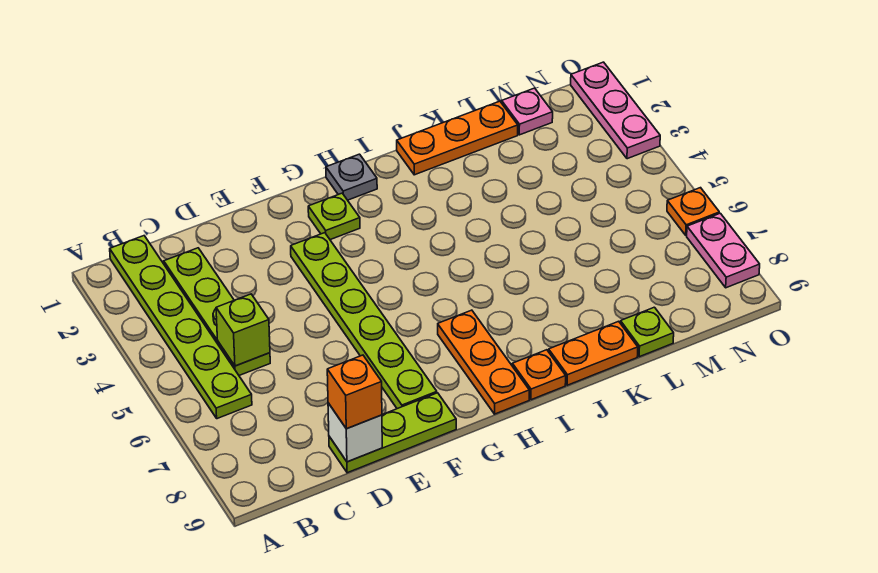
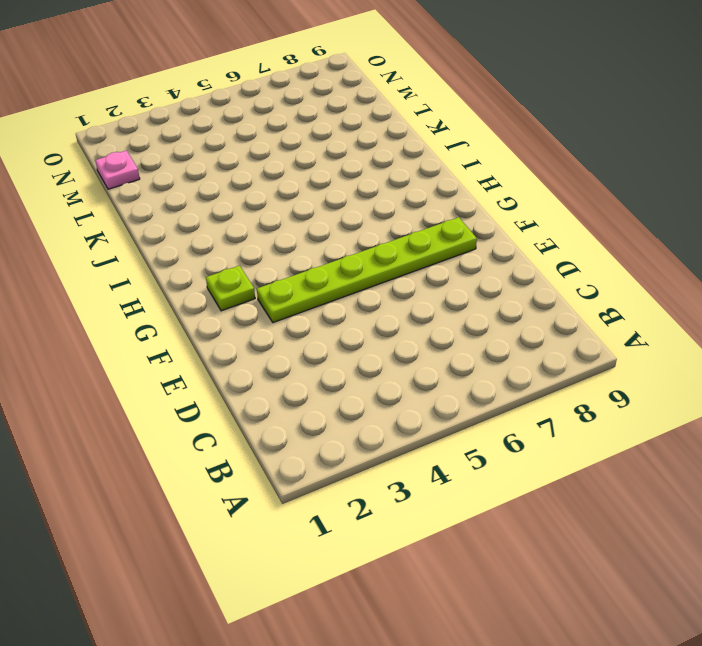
none -> lime plate B1:B6 level 1
none -> lime plate C2:C5 level 1
none -> lime plate D9:F9 level 1

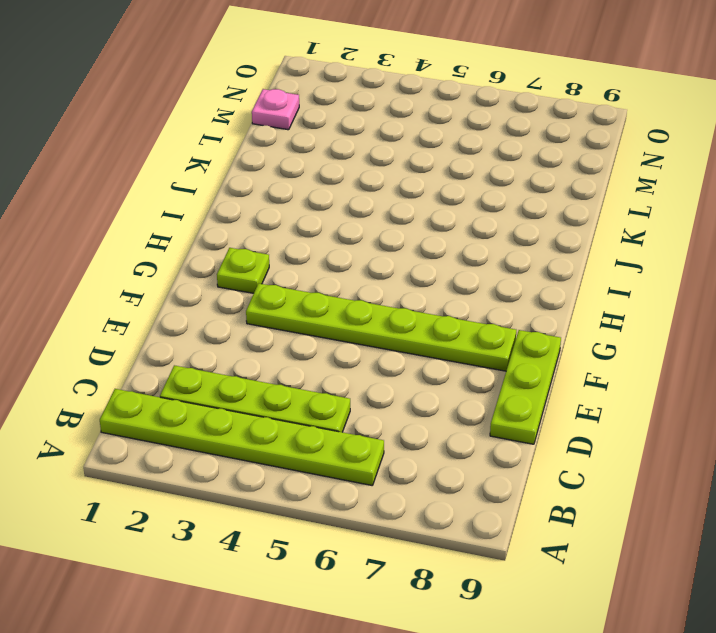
none -> grey plate H1 level 1
none -> orange plate H7:H9 level 1
none -> orange plate I9 level 1

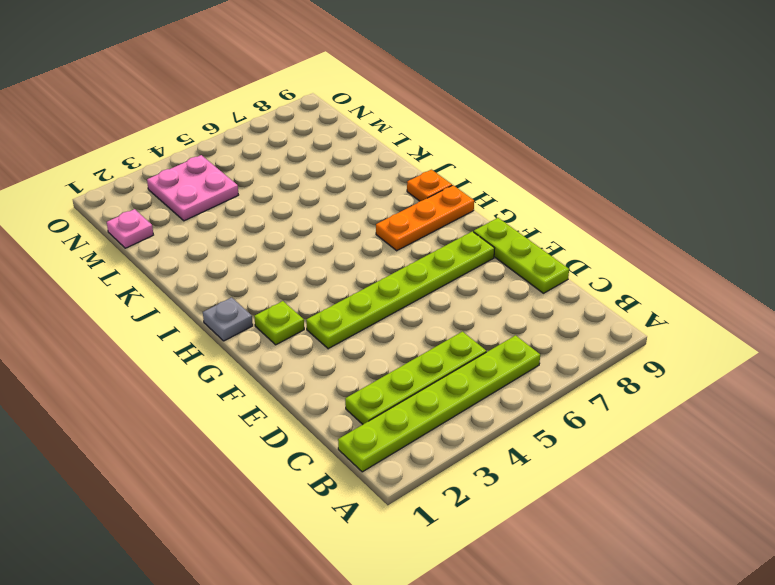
pink plate M3:N4 level 1 -> none
none -> orange plate J1:L1 level 1
none -> orange plate J9:K9 level 1
none -> lime plate L9 level 1

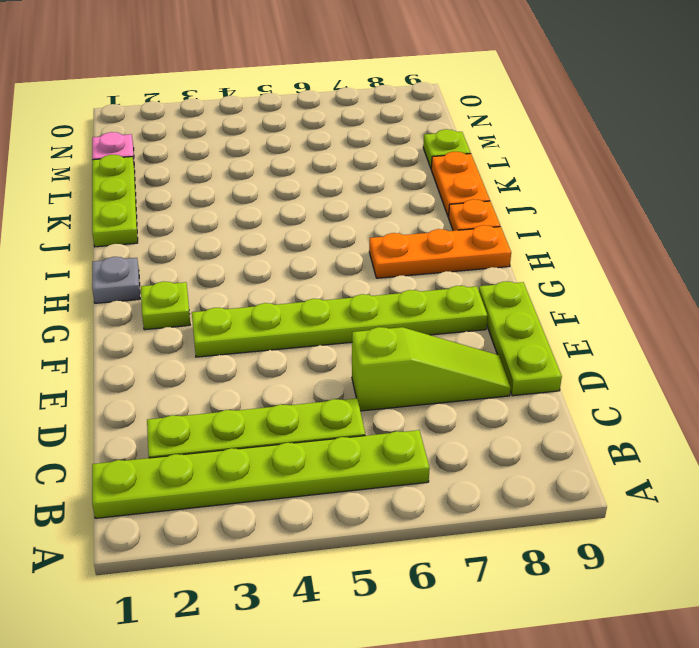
lime slope D6:D8 level 1 top 6 -> none
lime plate J1:L1 level 1 -> orange plate J1:L1 level 1
none -> pink plate O1:O3 level 1
none -> orange plate O6 level 1
none -> pink plate O7:O8 level 1

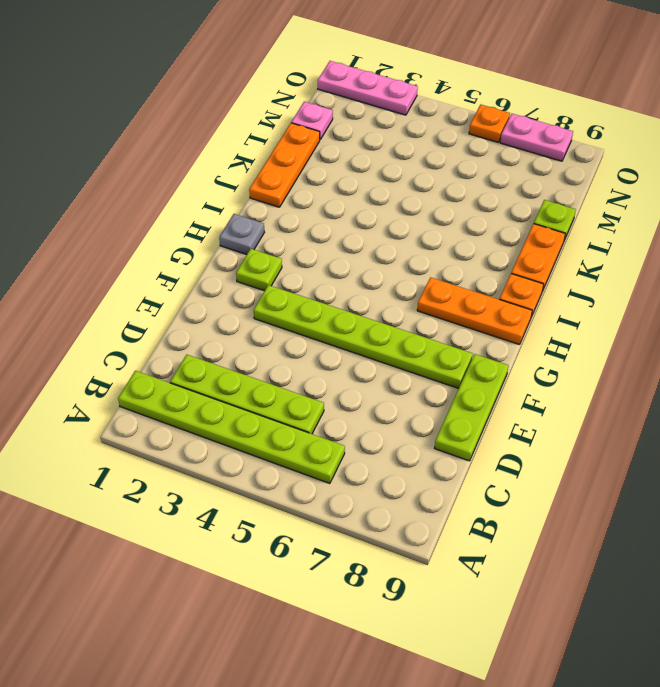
none -> lime brick C5 level 2
none -> white brick D9 level 2
none -> orange brick D9 level 3

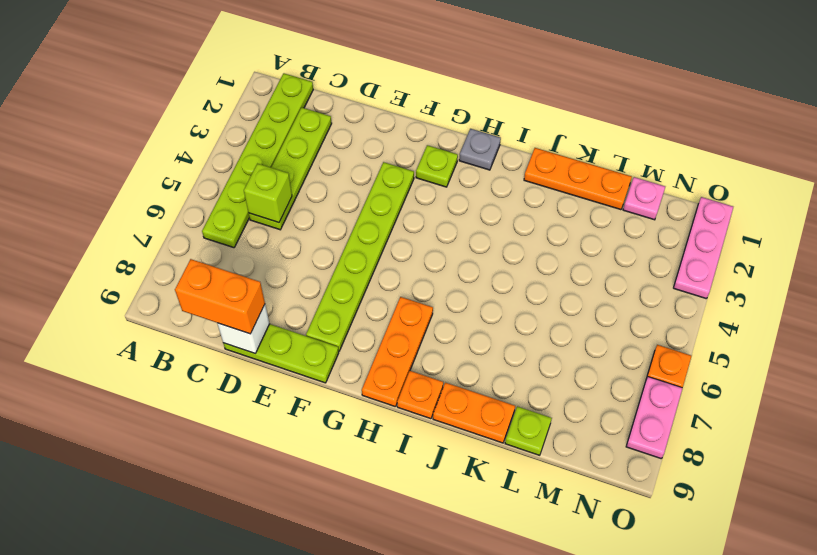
orange brick C9:D9 level 3 -> orange brick D9 level 3

